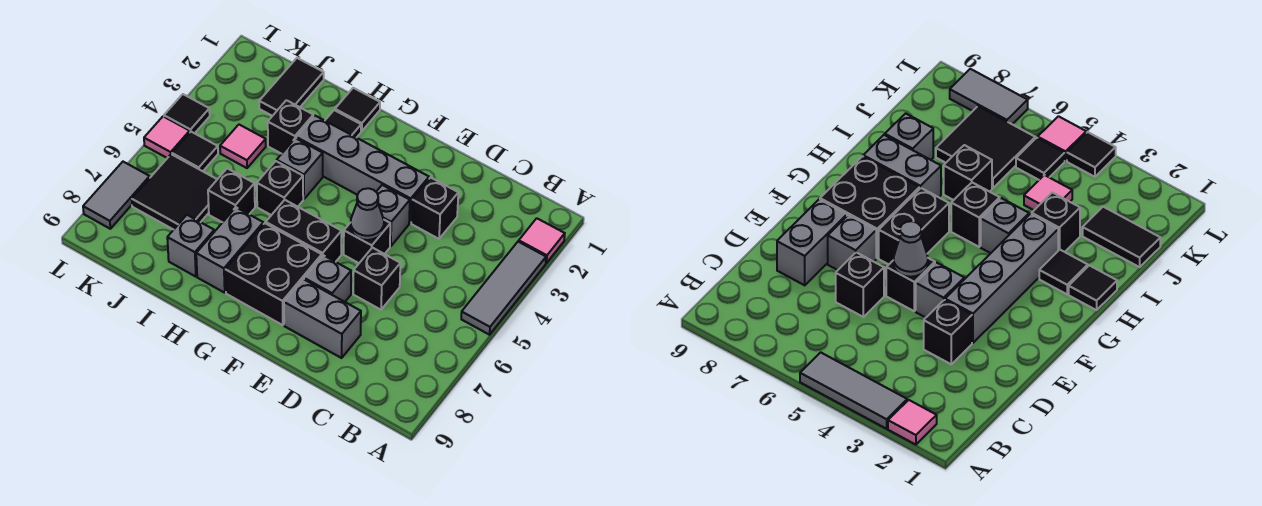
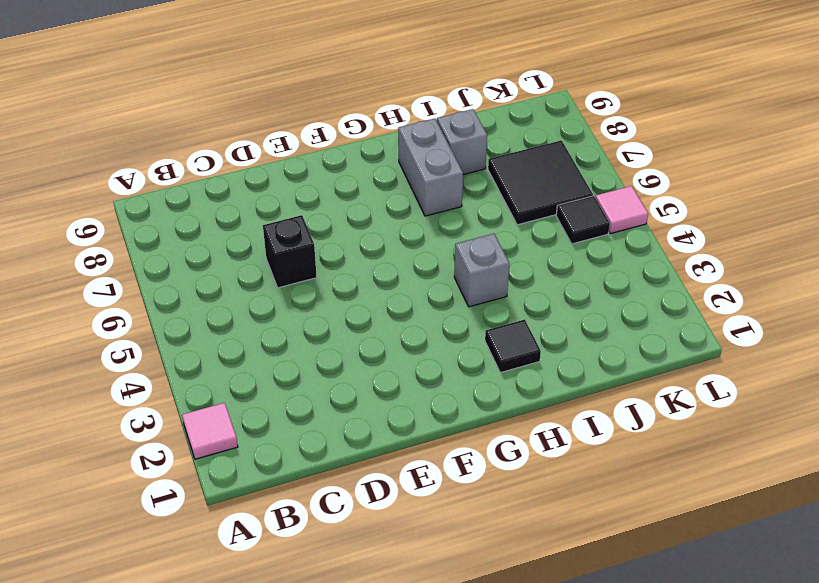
none -> grey tile A3:A5 level 1
none -> black brick D3 level 1
none -> grey brick D8:E8 level 1

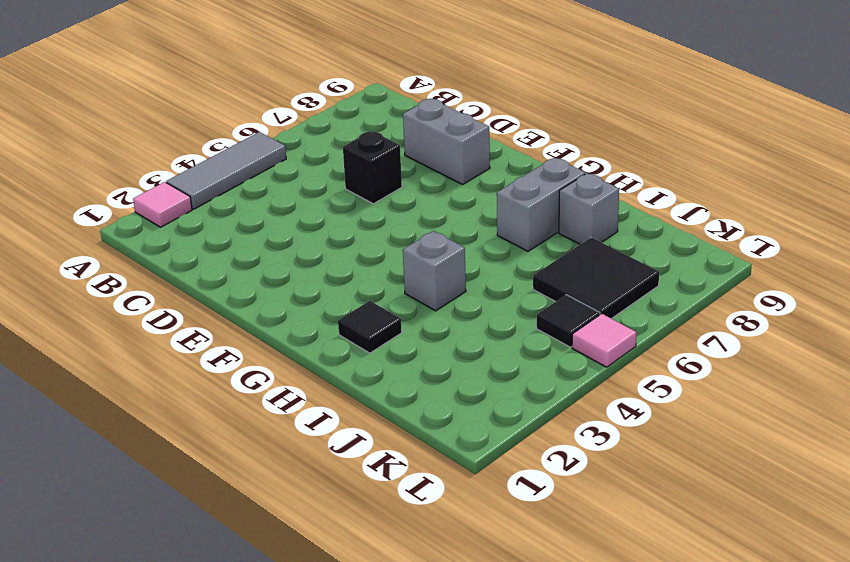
none -> black brick D3 level 1
none -> grey brick E3:H3 level 1
none -> grey brick E4 level 1

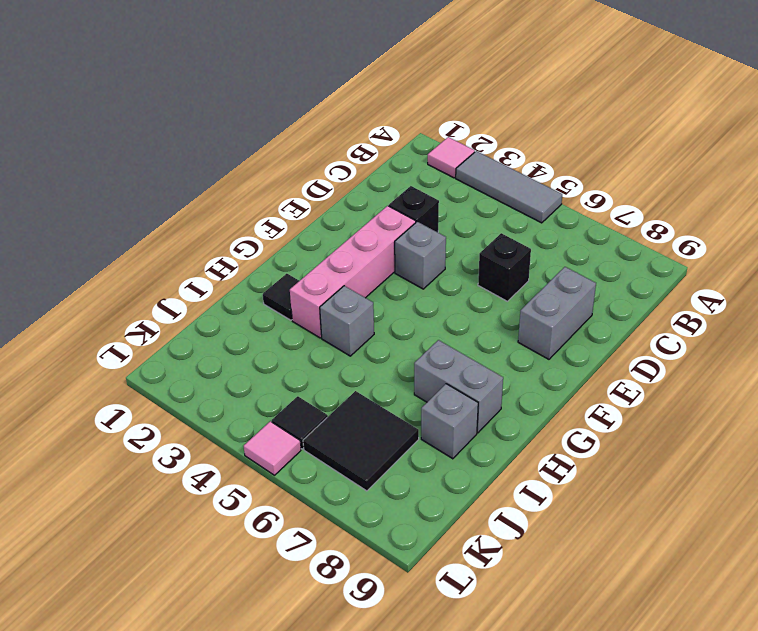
pink brick E3:H3 level 1 -> grey brick E3:H3 level 1
none -> black brick E5 level 1
none -> grey brick E7 level 1
none -> black brick F6:G6 level 1

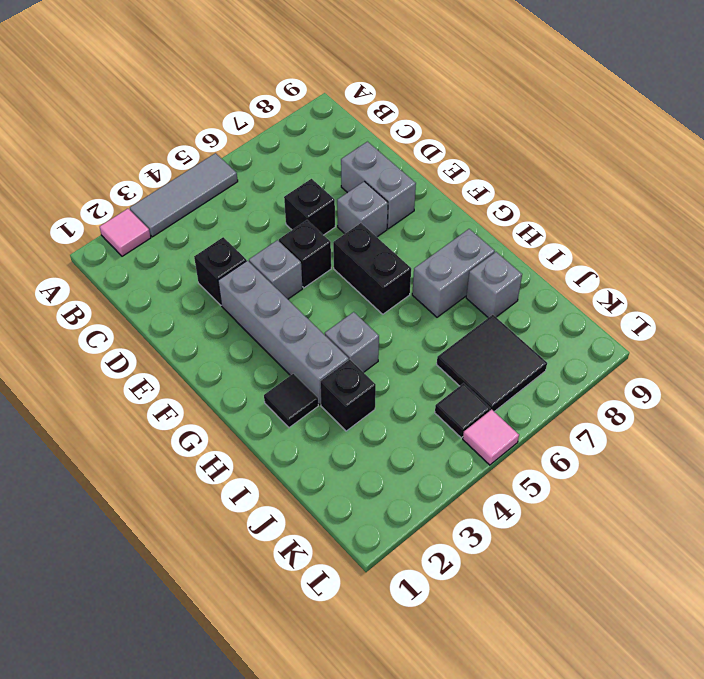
none -> black brick F7:G8 level 1
none -> black tile H1 level 1
none -> black brick H5 level 1

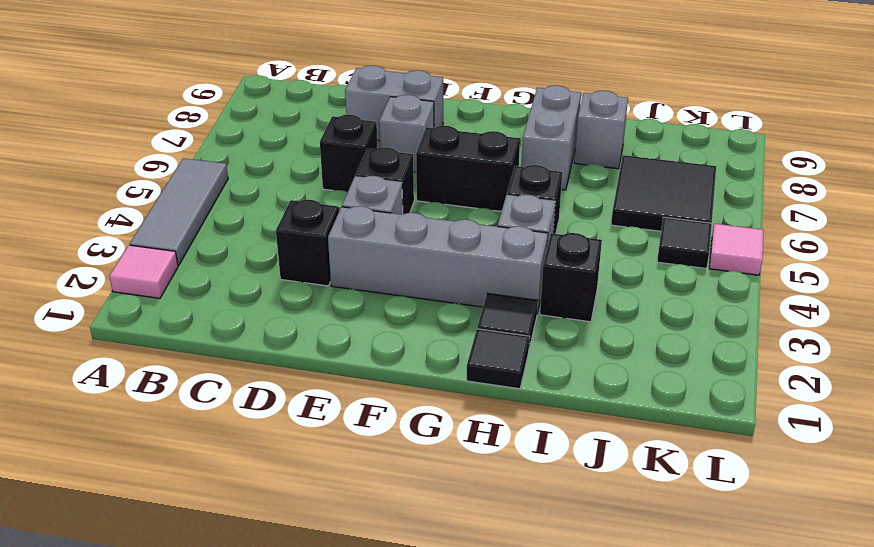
none -> black brick F7:G8 level 1
none -> black brick I6 level 1
none -> black tile J1:J2 level 1

